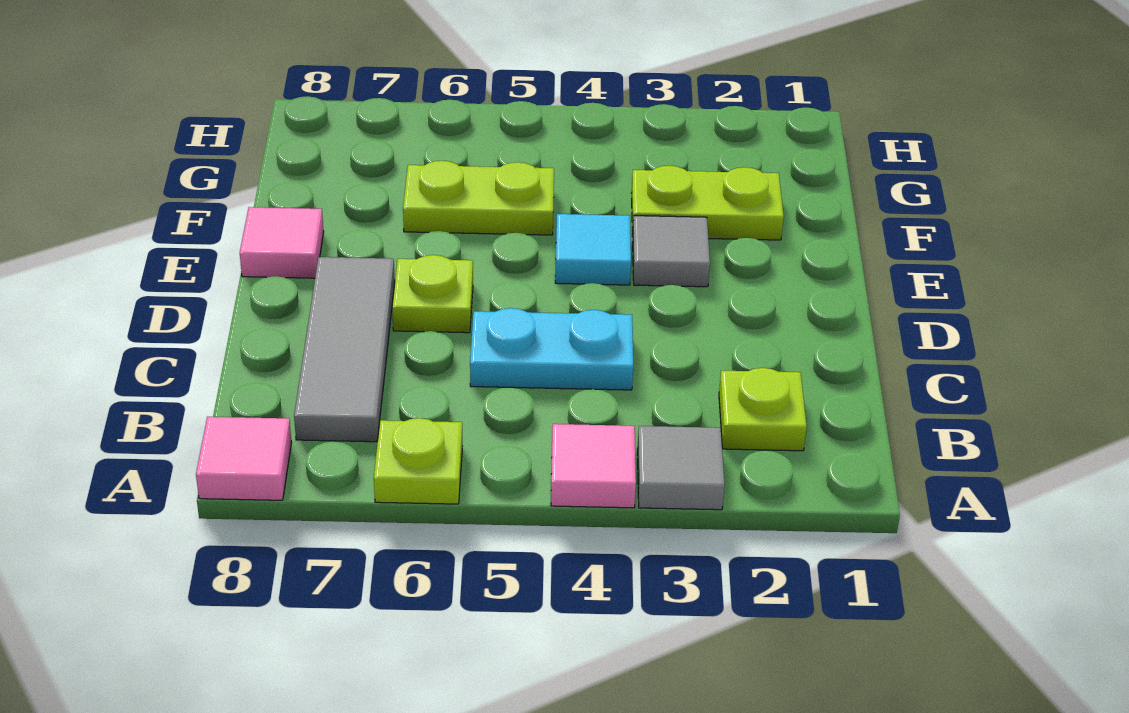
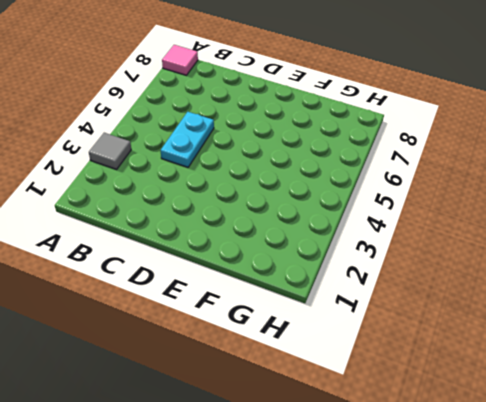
none -> pink tile A4 level 1
none -> lime plate A6 level 1
none -> lime plate B2 level 1

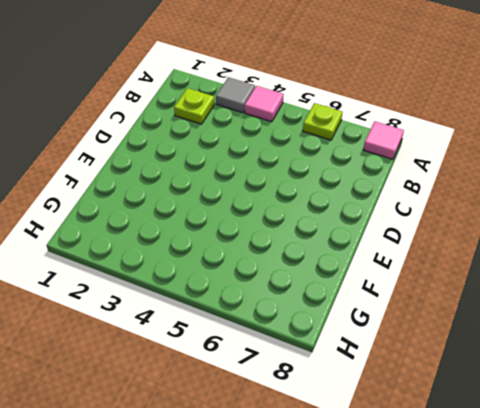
none -> grey tile B7:D7 level 1
none -> cyan plate C4:C5 level 1
none -> lime plate D6 level 1

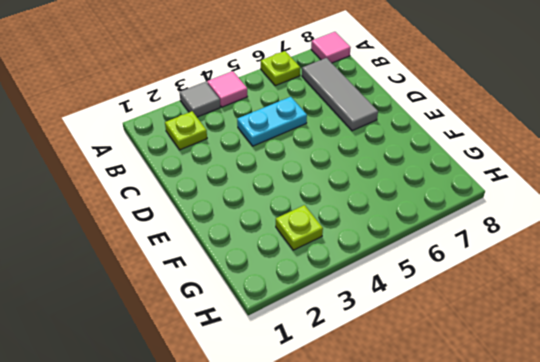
lime plate G3 level 1 -> lime plate D6 level 1
none -> grey tile E3 level 1
none -> cyan tile E4 level 1
none -> pink tile E8 level 1

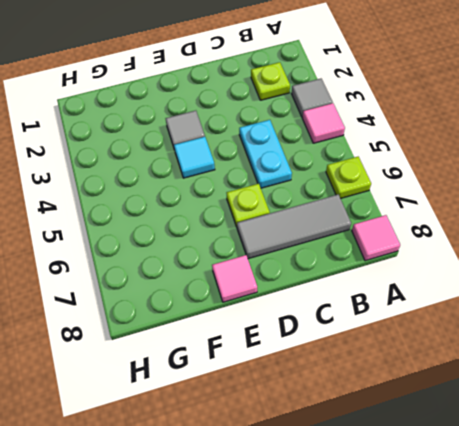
none -> lime plate F2:F3 level 1
none -> lime plate F5:F6 level 1

